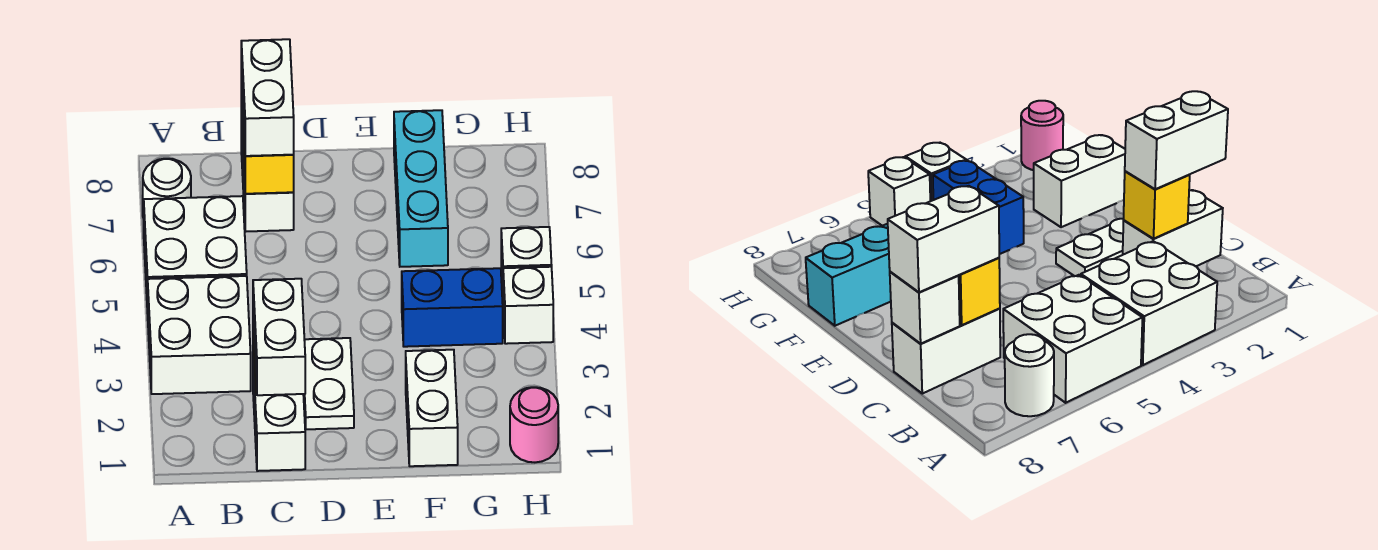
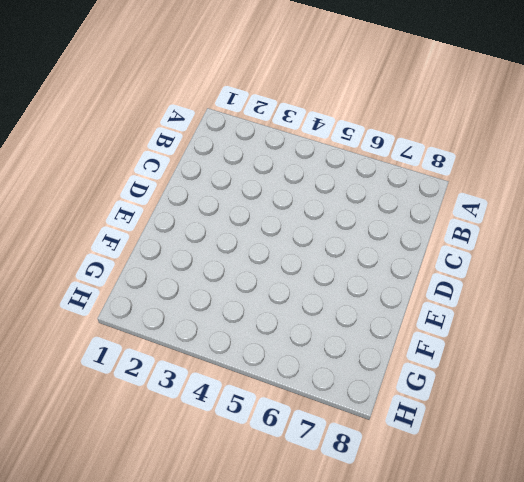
none -> white brick A3:B4 level 1
none -> white brick A5:B6 level 1
none -> white round brick A7 level 1

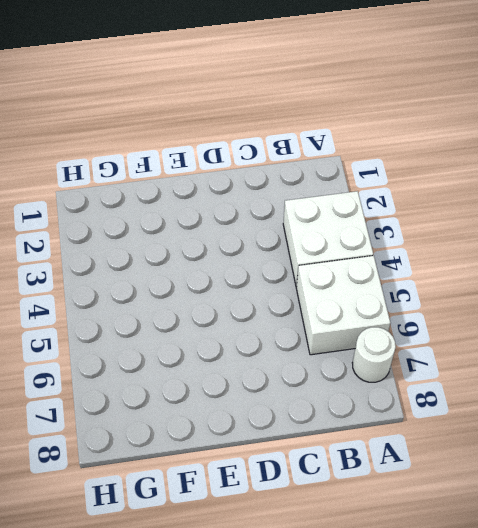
none -> white brick C1:C2 level 1
none -> white brick C7:C8 level 1
none -> white plate D2:D3 level 1

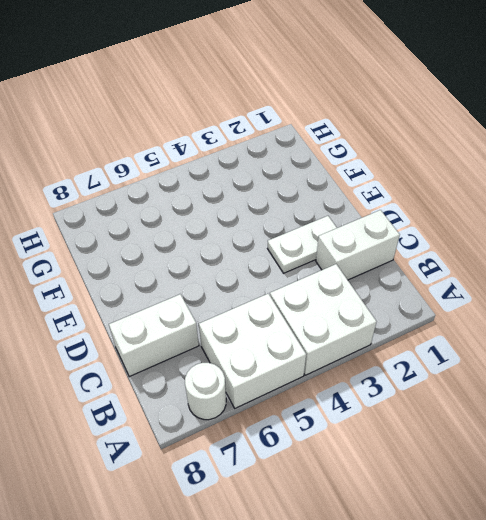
none -> white brick F1:F2 level 1
none -> blue brick F4:G4 level 1
none -> cyan brick F6:F8 level 1

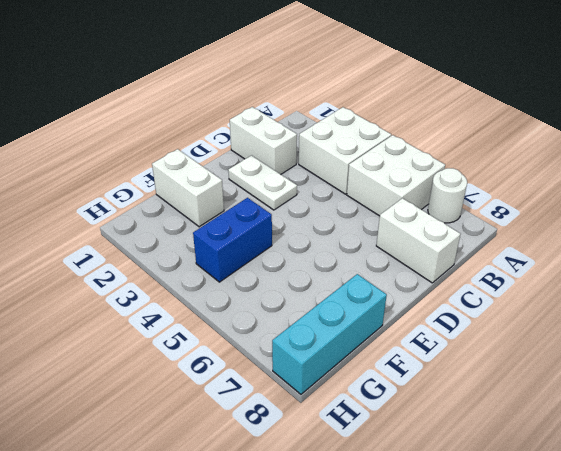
cyan brick F8:H8 level 1 -> cyan brick F6:F8 level 1
none -> pink round brick H1 level 1
none -> white brick H4 level 1
none -> white brick H5 level 1

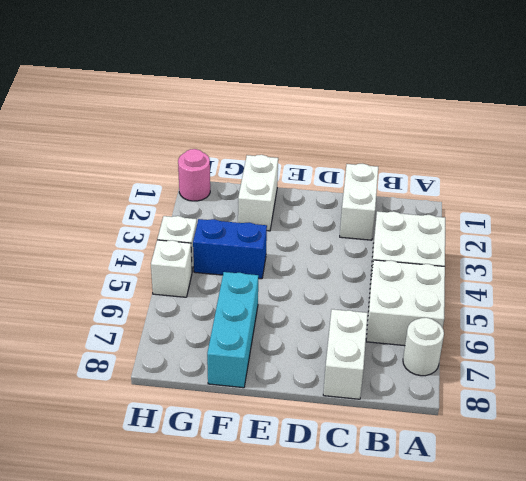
none -> white plate D2:D3 level 1
none -> yellow brick C2 level 2
none -> yellow brick C7 level 2

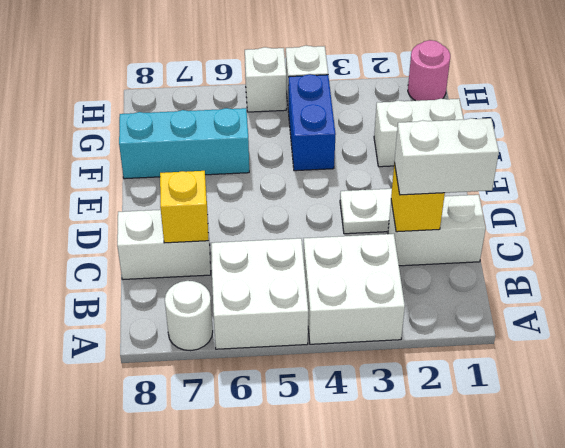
none -> white brick C8 level 2
none -> white brick C7:C8 level 3

